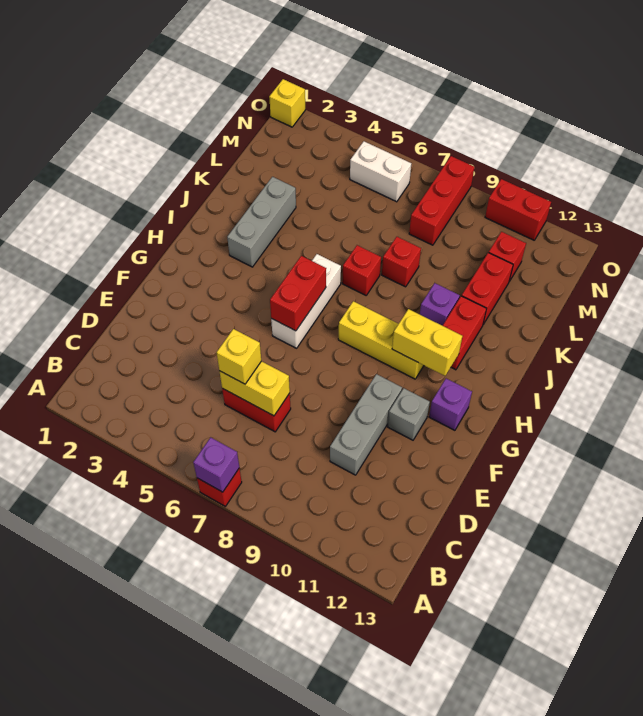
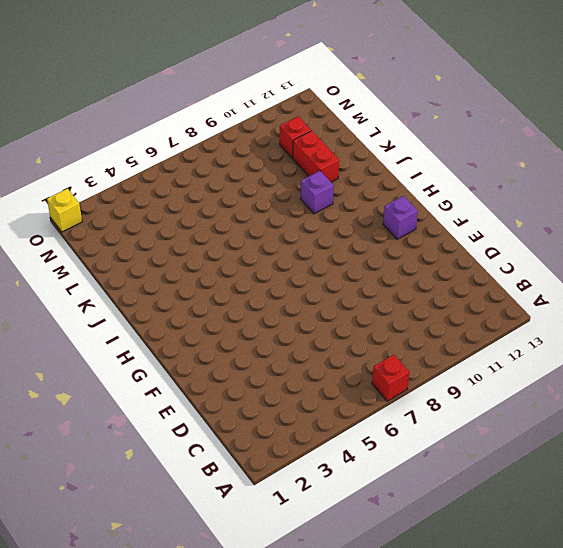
none -> red brick D6:D7 level 1
none -> grey brick D10:F10 level 1
none -> grey brick F11 level 1

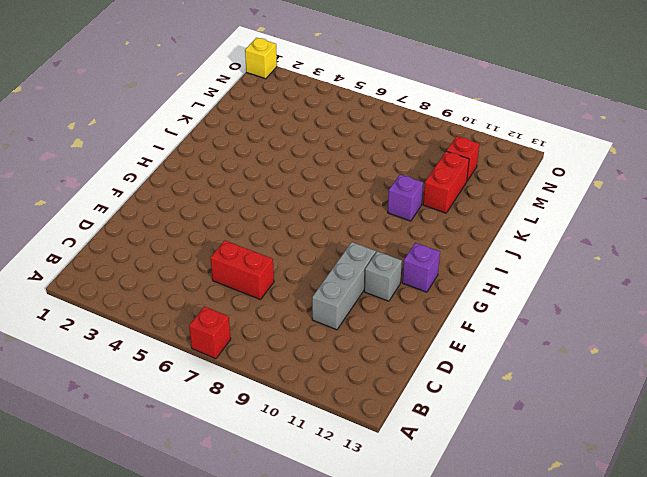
none -> white brick G6:I6 level 1
none -> yellow brick H8:H10 level 1
none -> grey brick I3:K3 level 1

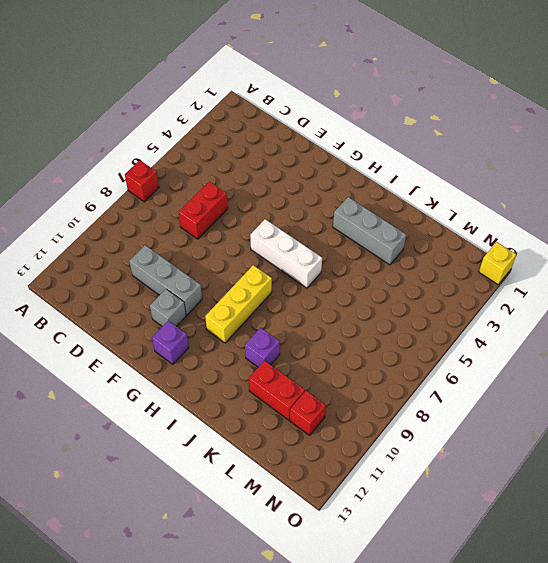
none -> red brick I11:J11 level 1
none -> red brick J7 level 1
none -> red brick K8 level 1

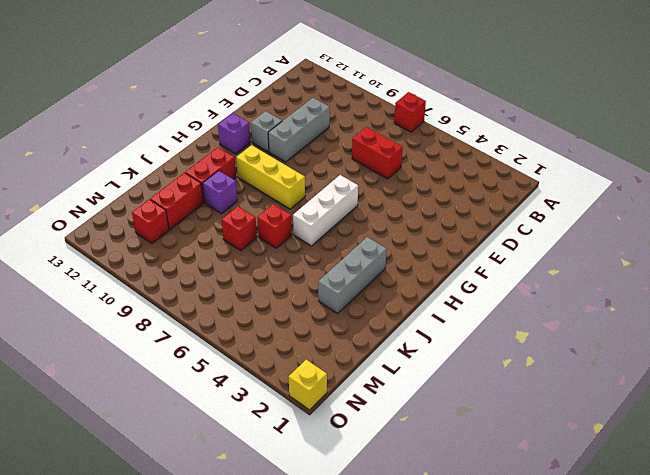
none -> red brick M8:O8 level 1
none -> white brick N5:N6 level 1
none -> red brick O10:O11 level 1

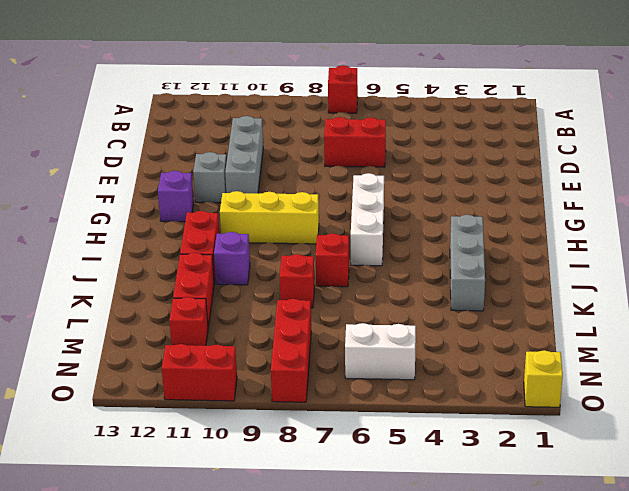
none -> purple brick A7 level 2
none -> yellow brick D6:D7 level 2
none -> red brick G6:H6 level 2

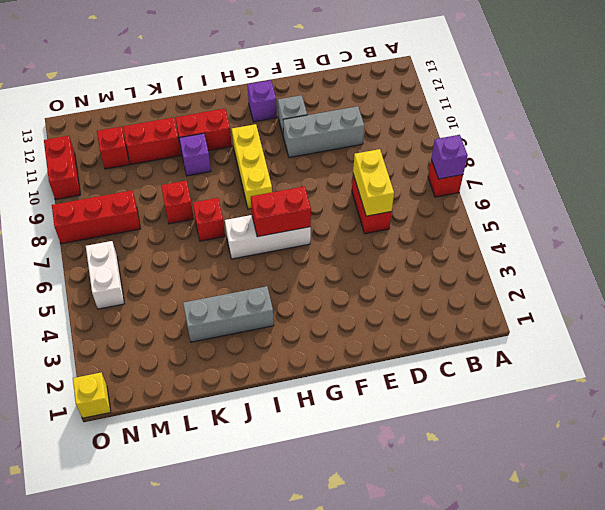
none -> yellow brick H10:H11 level 2
none -> yellow brick D6 level 3

